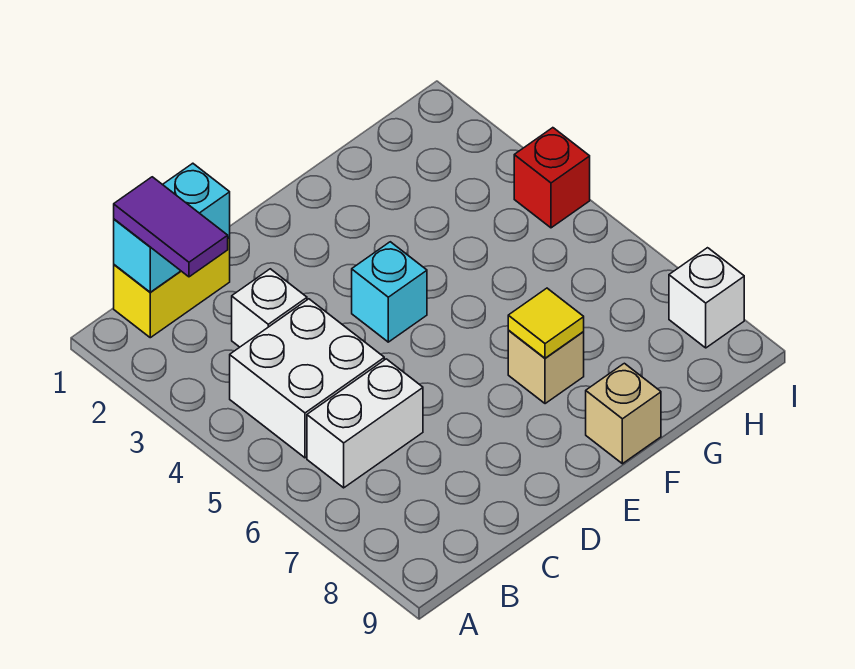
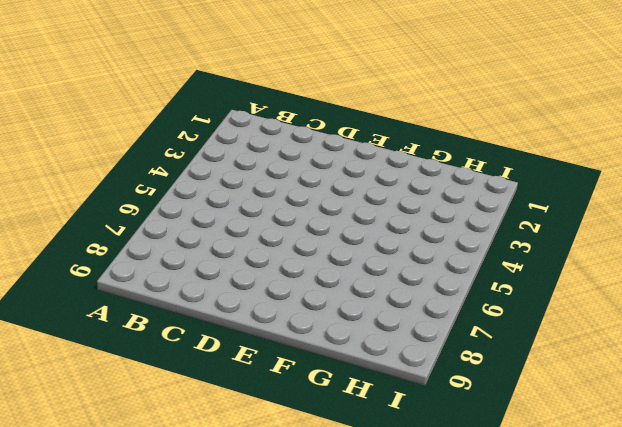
none -> yellow brick B1:C1 level 1
none -> white brick B4:C5 level 1
none -> white brick B6:C6 level 1

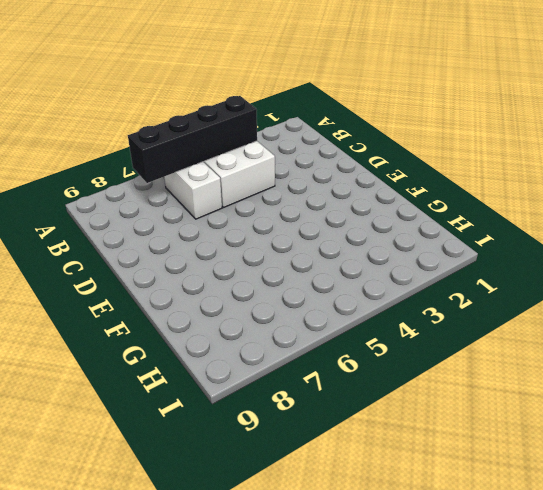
black brick B4:B7 level 2 -> none
none -> yellow brick B1:C1 level 1
none -> white brick C3 level 1
none -> cyan brick E4 level 1

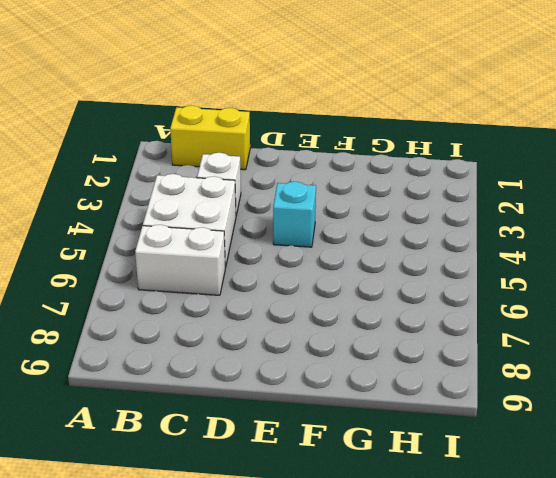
none -> tan brick F7 level 1
none -> tan brick F9 level 1
none -> red brick I4 level 1

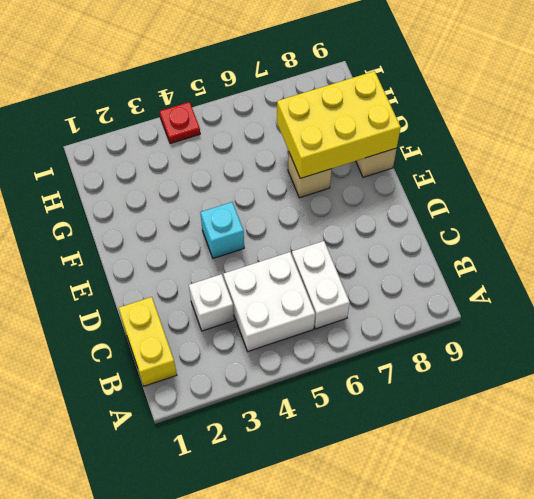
yellow brick F7:G9 level 2 -> yellow tile F7 level 2
red plate I4 level 1 -> red brick I4 level 1
none -> white brick I8 level 1
none -> cyan brick B1:C1 level 2
none -> purple tile B1:B2 level 3

